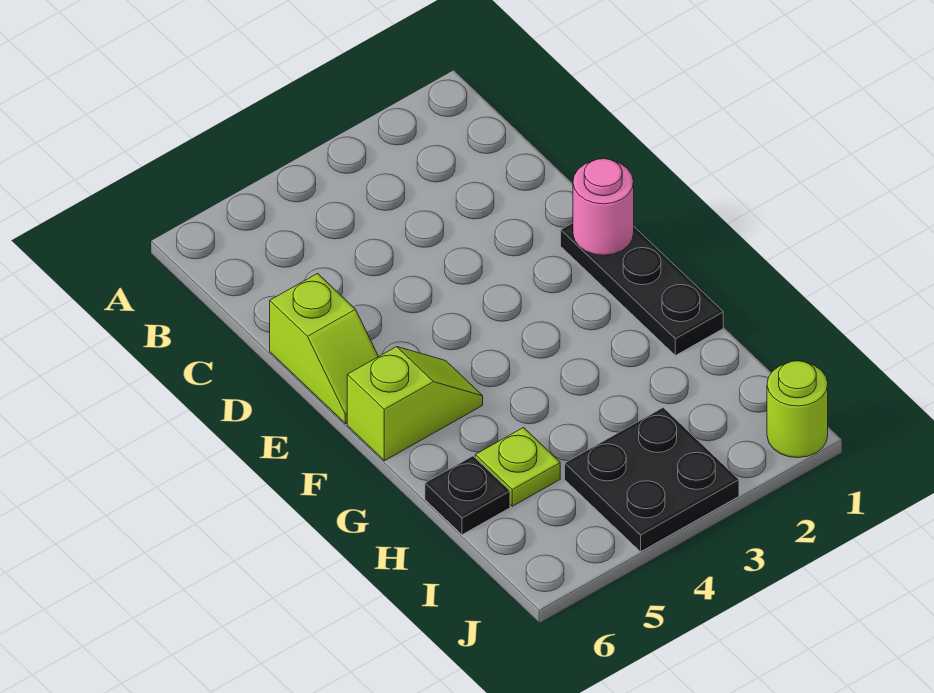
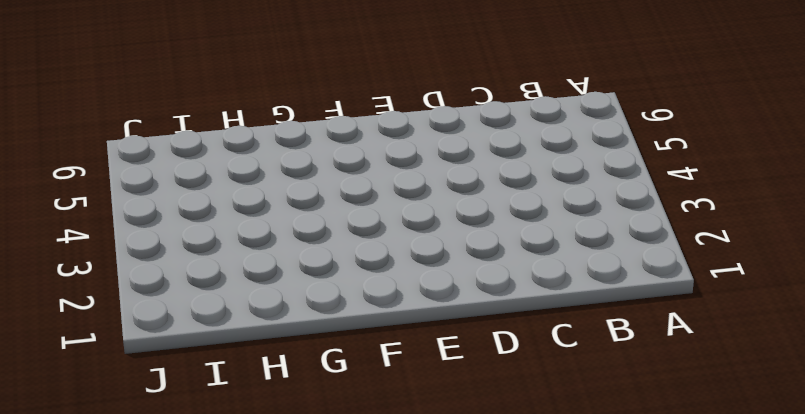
none -> lime slope D6:E6 level 1 top D
none -> black plate E1:G1 level 1

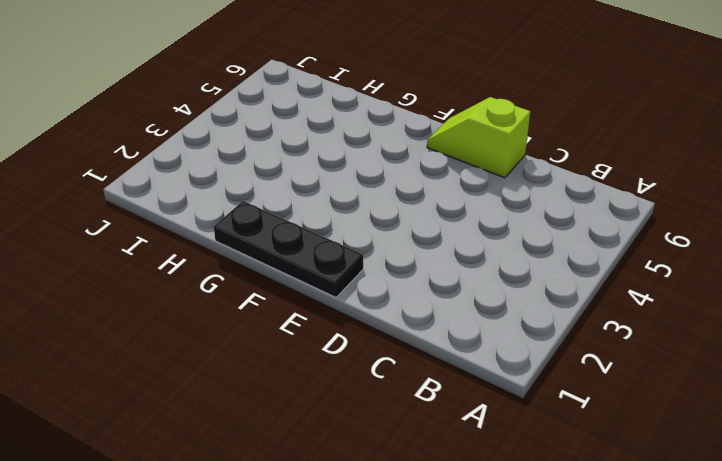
none -> lime slope F5:F6 level 1 top 6
none -> lime plate H5 level 1

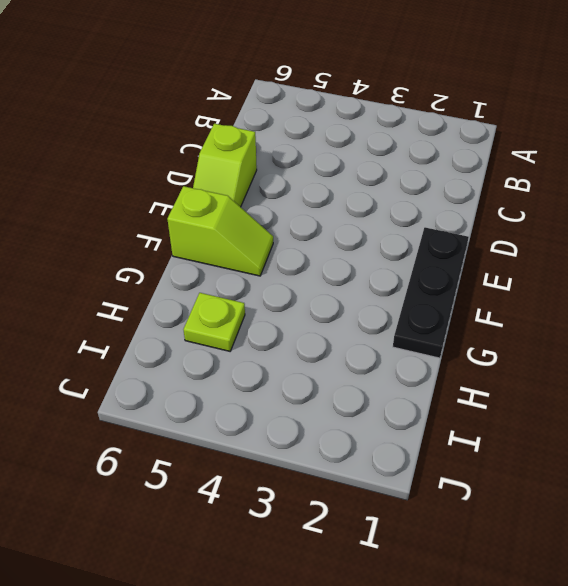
none -> black plate H6 level 1
none -> black plate I3:J4 level 1

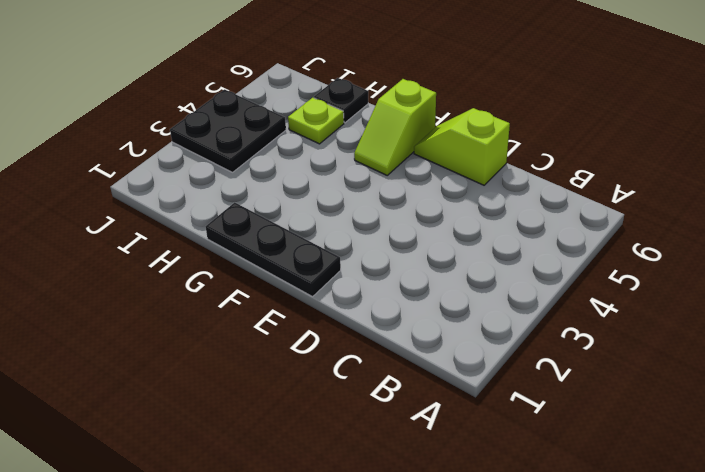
none -> lime round brick J1 level 1
none -> pink round brick E1 level 2

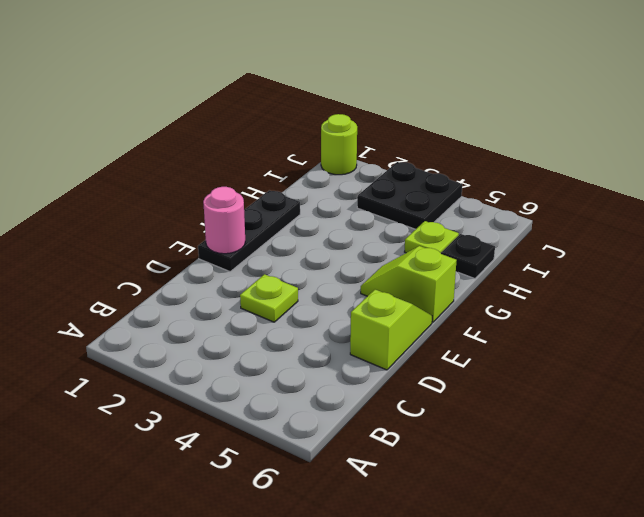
lime plate D3 level 1 -> none

